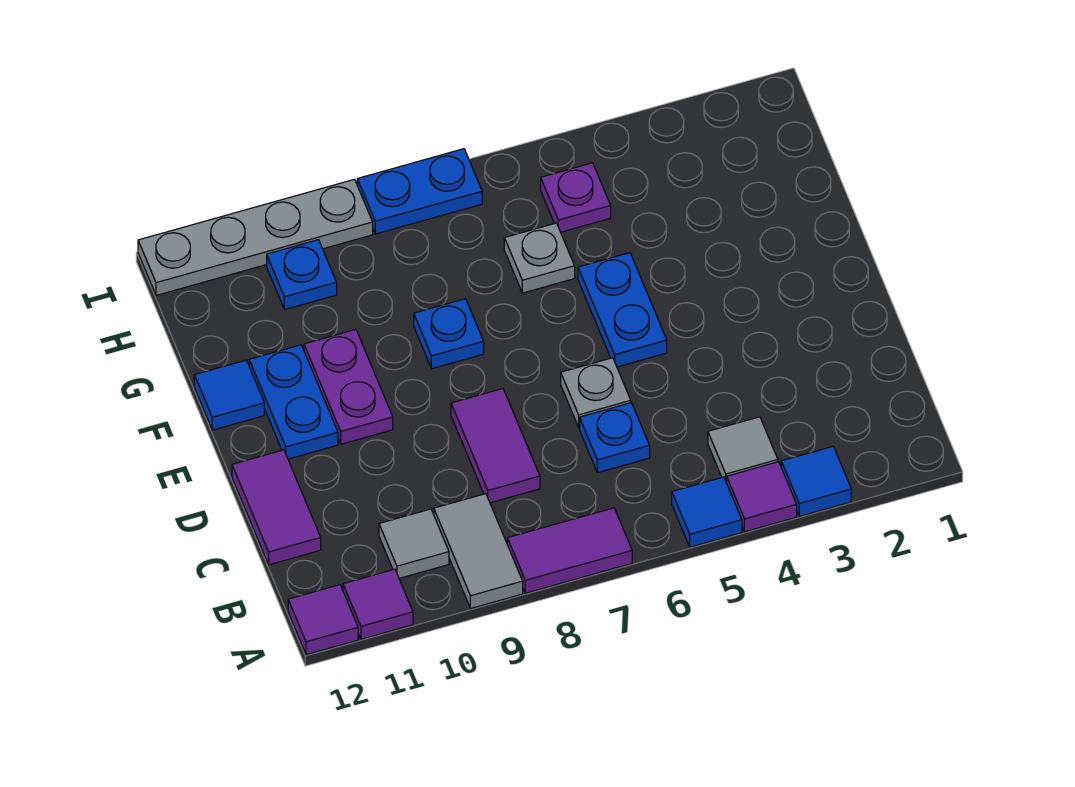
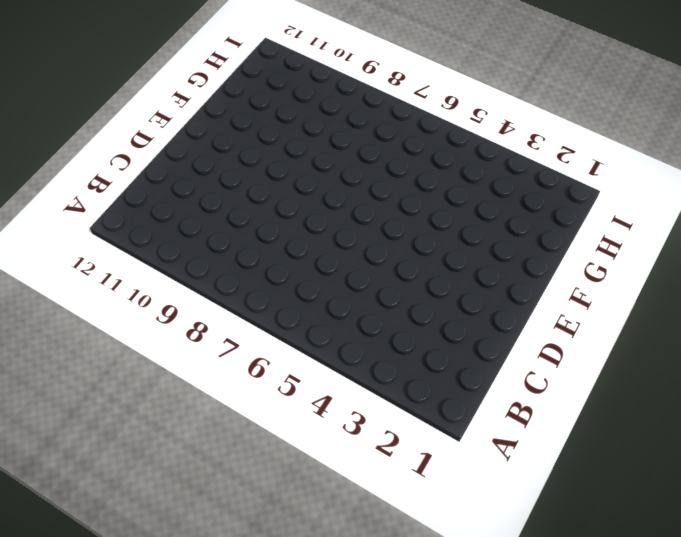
none -> blue tile A3 level 1
none -> purple tile A4 level 1
none -> blue tile A5 level 1

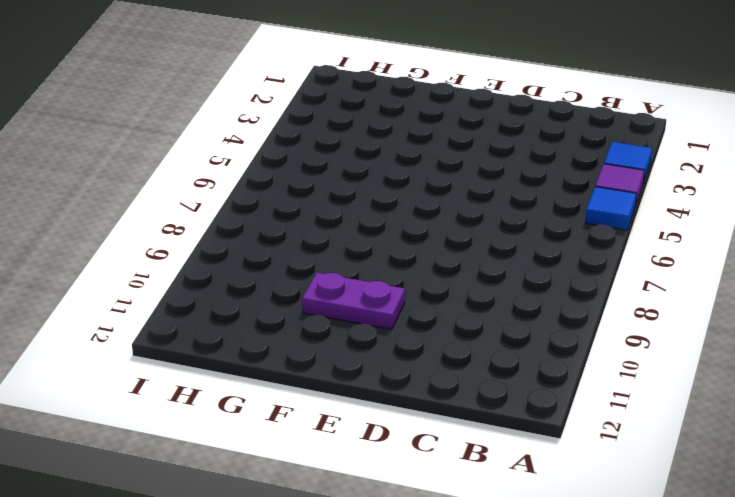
none -> purple tile A7:A8 level 1
none -> grey tile A9:B9 level 1
none -> purple tile A11 level 1

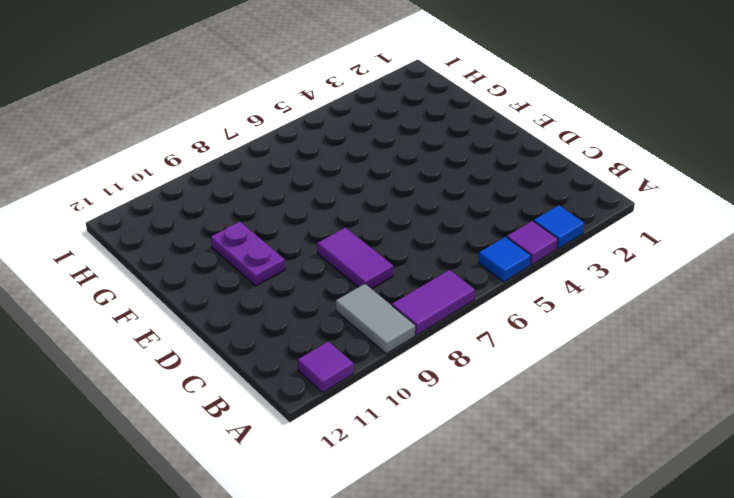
none -> purple tile A12 level 1
none -> grey tile B4 level 1
none -> grey tile B10 level 1

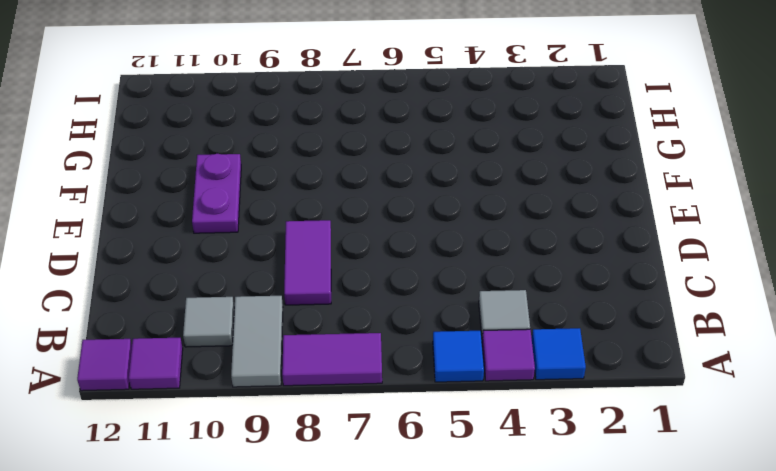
none -> blue plate C6 level 1
none -> purple tile C12:D12 level 1
none -> grey plate D6 level 1

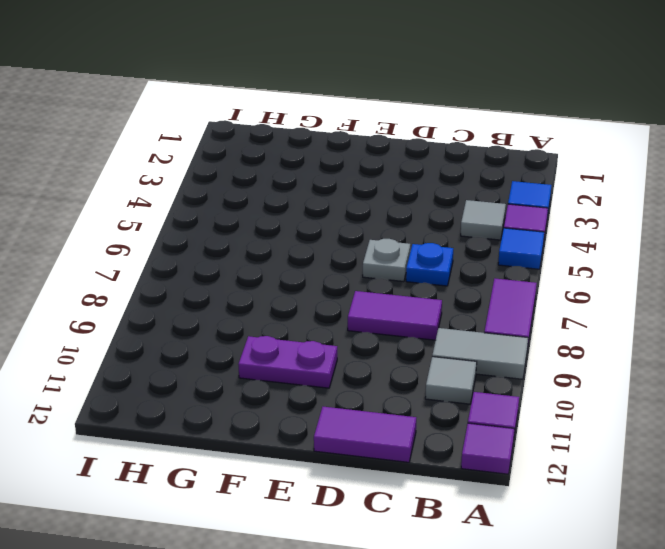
none -> blue plate E5:F5 level 1
none -> blue plate E11:F11 level 1
none -> blue plate F8 level 1

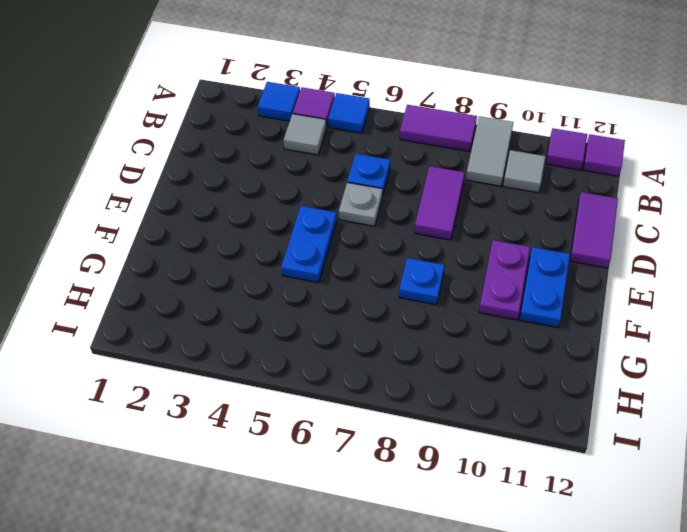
none -> blue tile F12 level 1
none -> grey plate G6 level 1
none -> purple plate H5 level 1

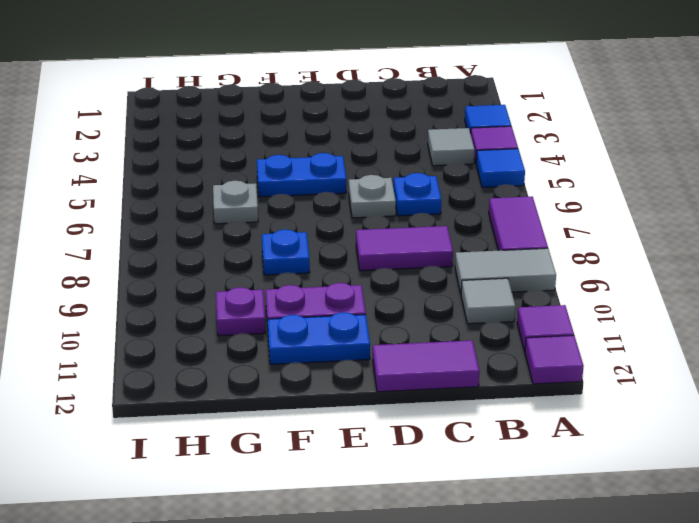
purple plate G10 level 1 -> purple plate H5 level 1
none -> blue tile F12 level 1
none -> blue plate H10 level 1
none -> blue plate I7:I8 level 1

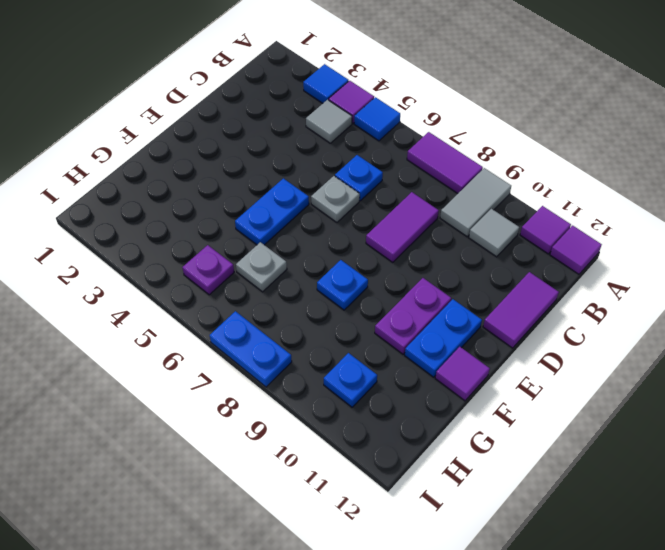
purple tile F12 level 1 -> blue tile F12 level 1
none -> grey plate I9:I12 level 1

